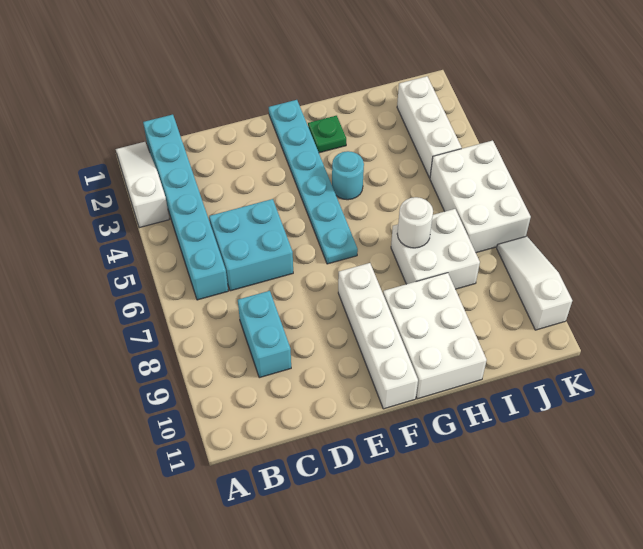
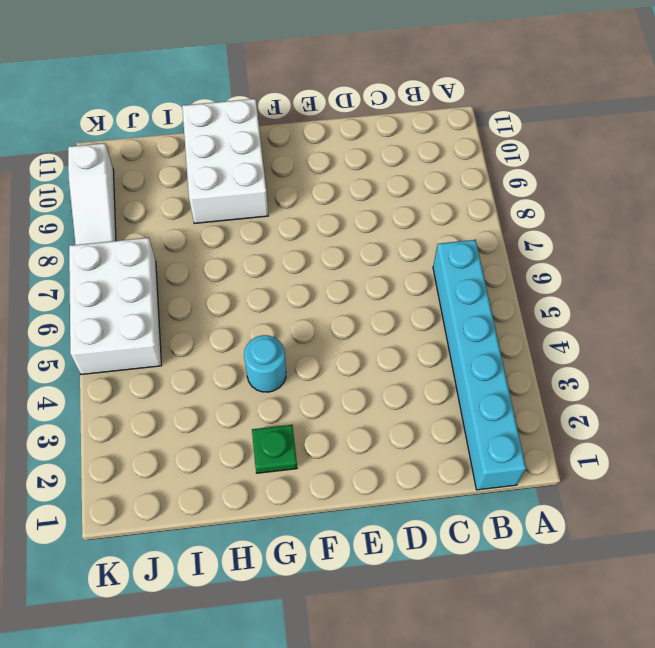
none -> white slope A1:A3 level 1 top 3
none -> cyan brick C5:D6 level 1
none -> cyan brick C8:C9 level 1

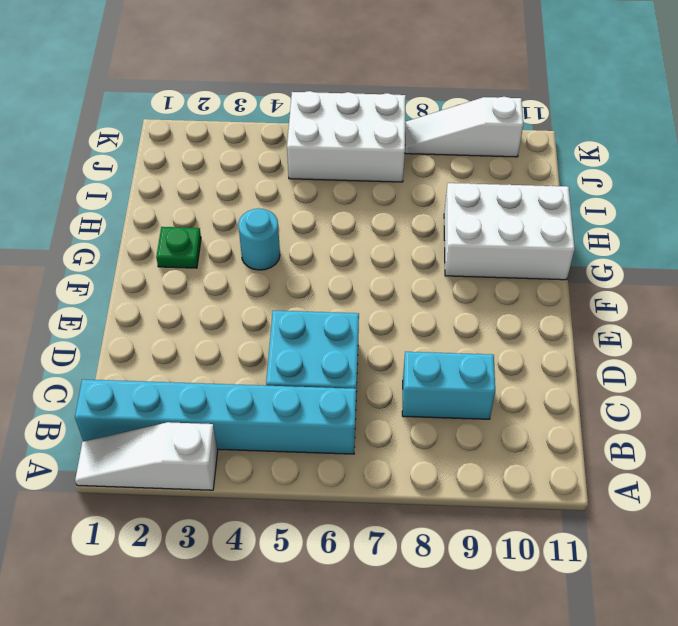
none -> cyan plate F1:F6 level 1
none -> white brick F8:F11 level 1
none -> white brick H7:I8 level 1

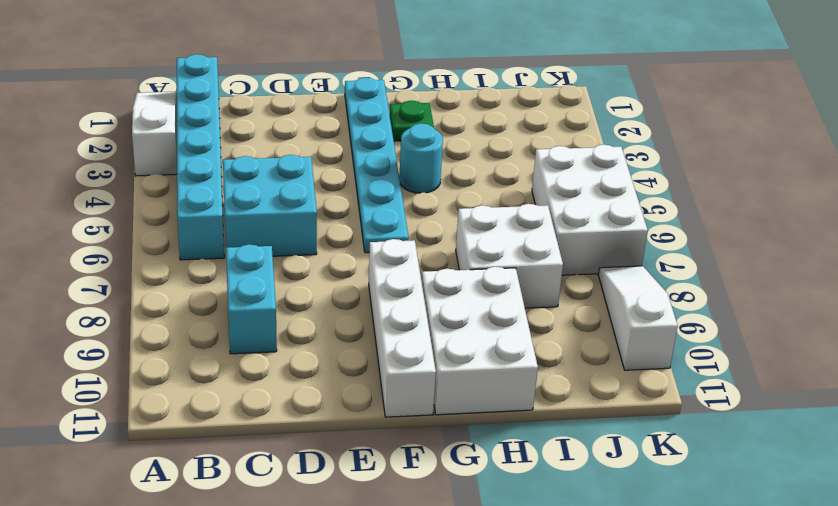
none -> white brick J2:J4 level 1
none -> white round brick H7 level 2

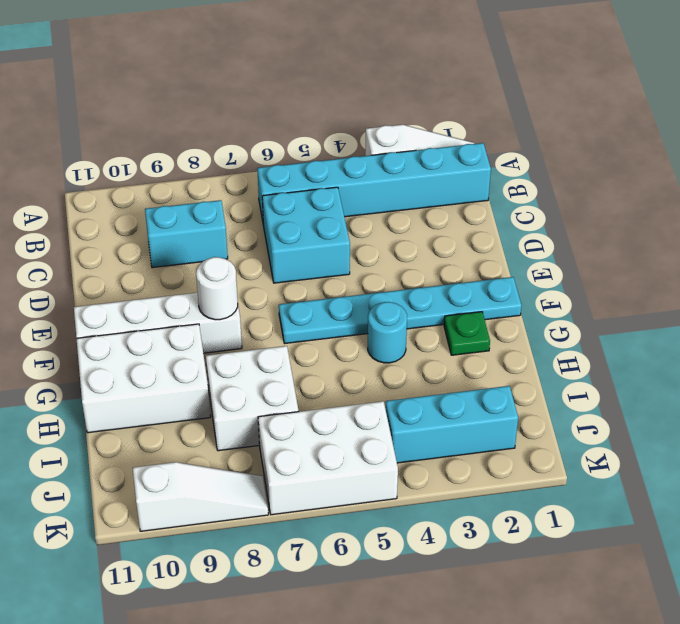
white round brick F8 level 2 -> white round brick H7 level 2
cyan brick J2:J4 level 1 -> white brick J2:J4 level 1

